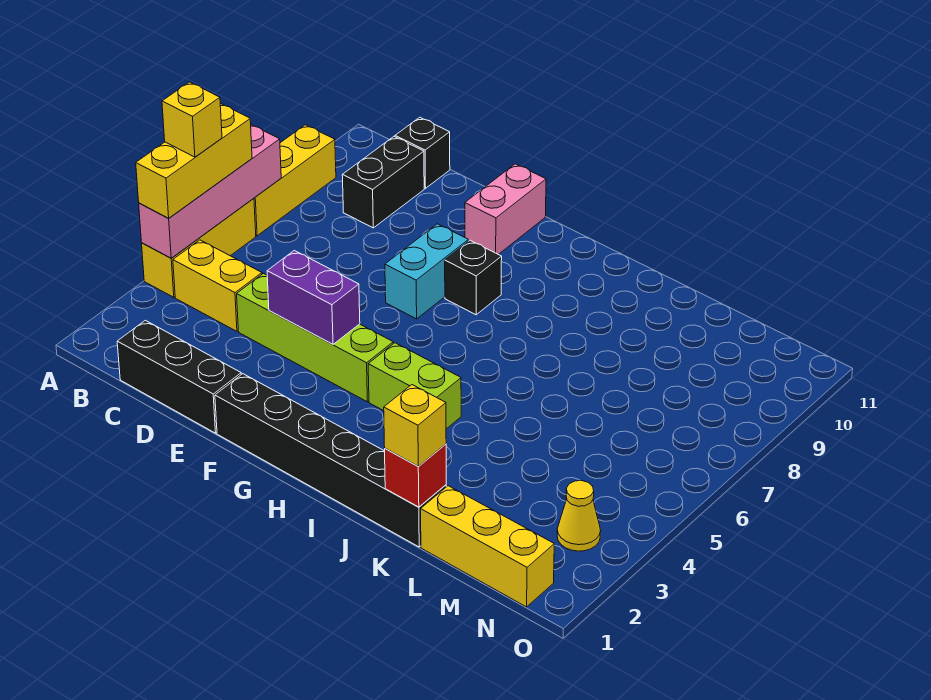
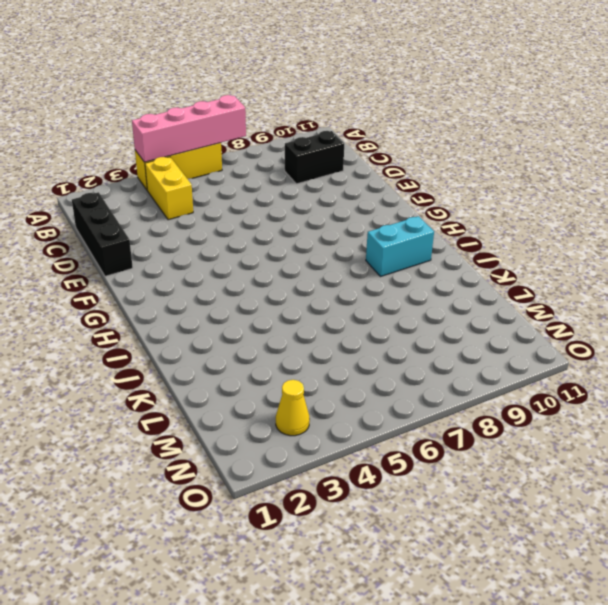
cyan brick I9:I10 level 1 -> cyan brick F7:F8 level 1
none -> yellow brick A7:A9 level 1
none -> black brick C11 level 1
none -> lime brick D4:G4 level 1

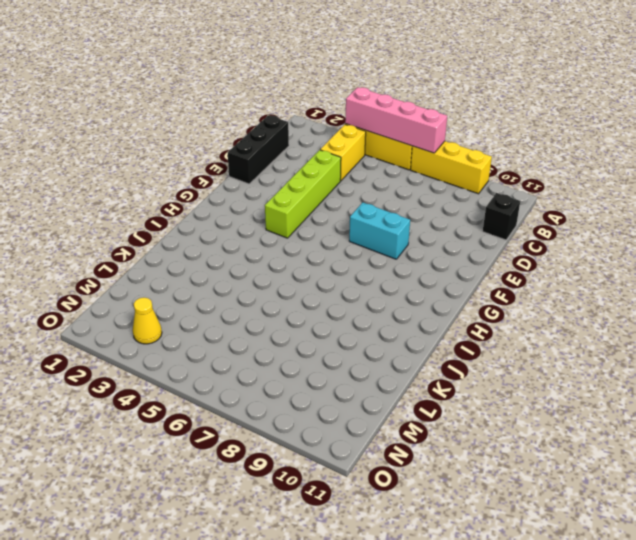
none -> black brick C9:C10 level 1
none -> black brick F1:K1 level 1
none -> pink brick F10:F11 level 1

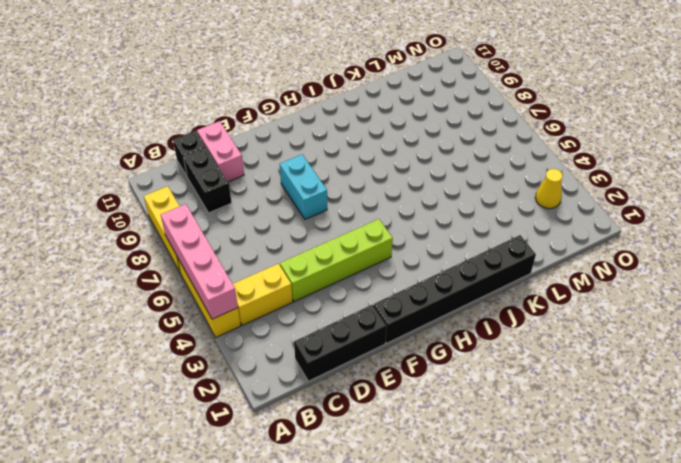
pink brick D10:D11 level 1 -> pink brick F10:F11 level 1
none -> black brick G8 level 1
none -> lime brick H4:I4 level 1
none -> yellow brick L1:N1 level 1

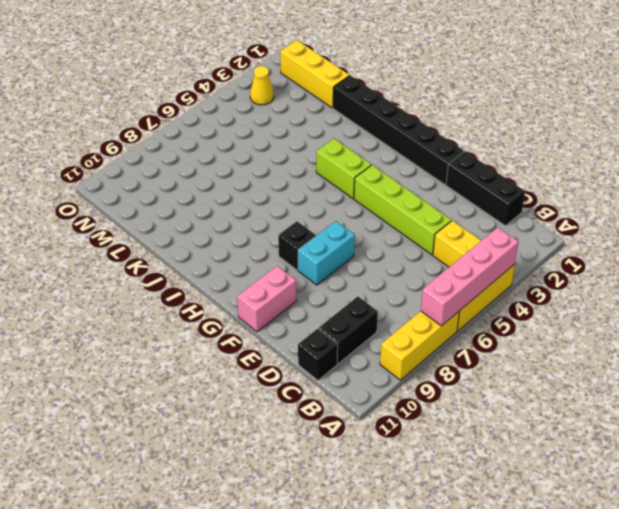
none -> purple brick E4:F4 level 2
none -> red brick K1 level 2
none -> yellow brick A4:A6 level 3

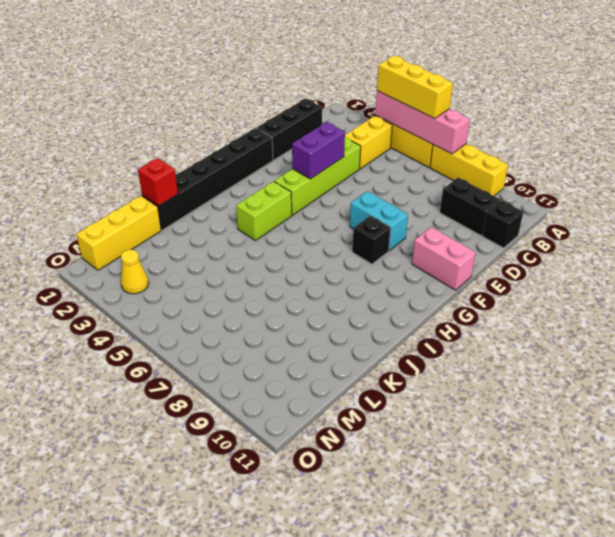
none -> yellow brick K1 level 3
none -> yellow brick A5 level 4

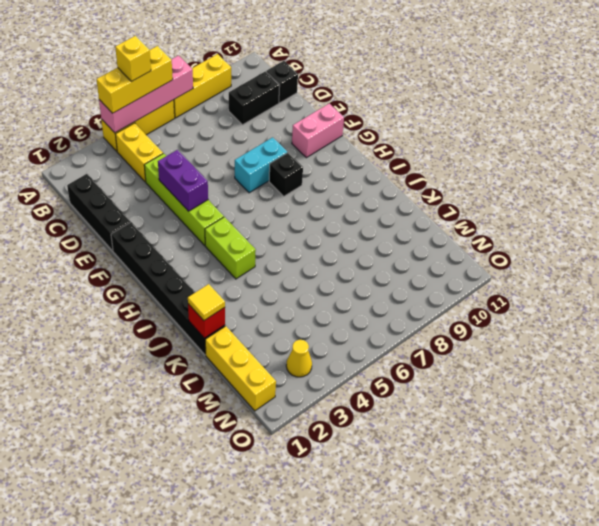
yellow tile K1 level 3 -> yellow brick K1 level 3

